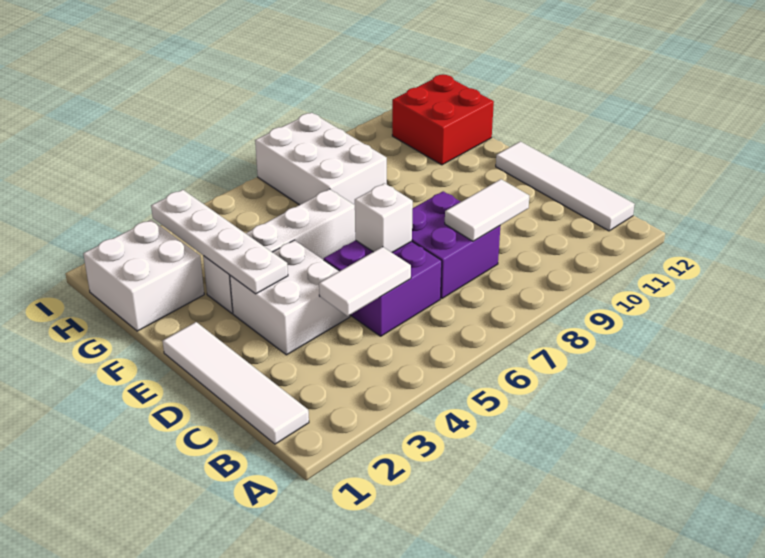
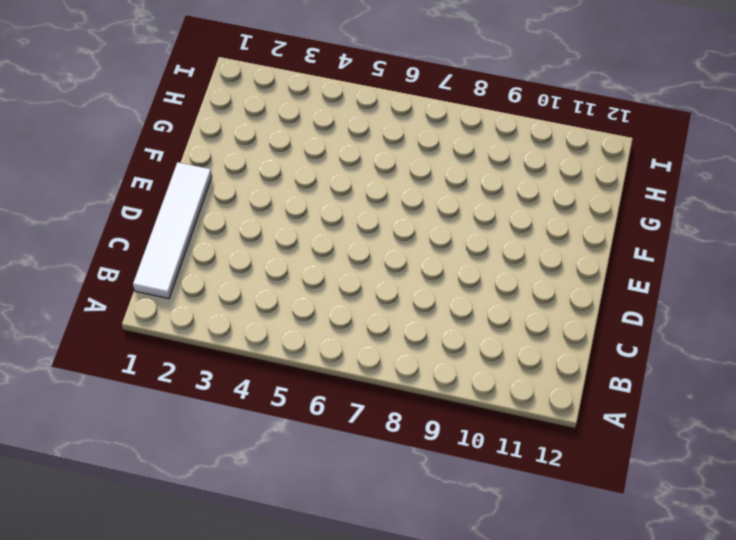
none -> white tile B12:E12 level 1
none -> purple brick C5:D6 level 1
none -> purple brick C7:D8 level 1

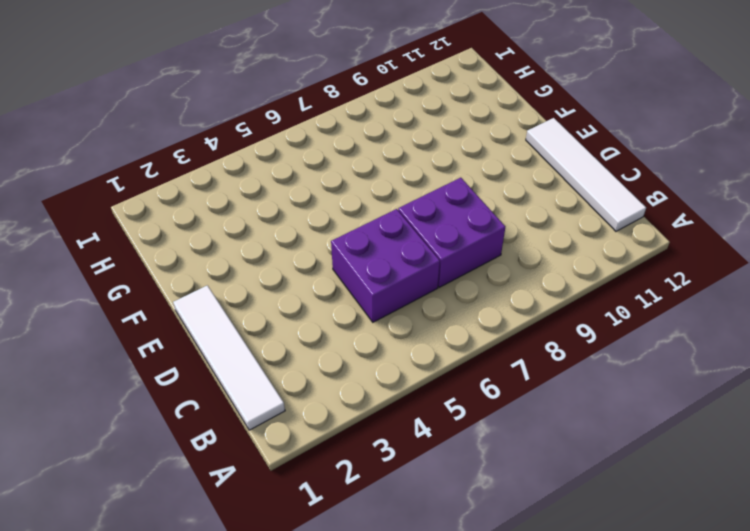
none -> white brick D3:E4 level 1
none -> white brick F3:F6 level 1
none -> white brick G1:H2 level 1

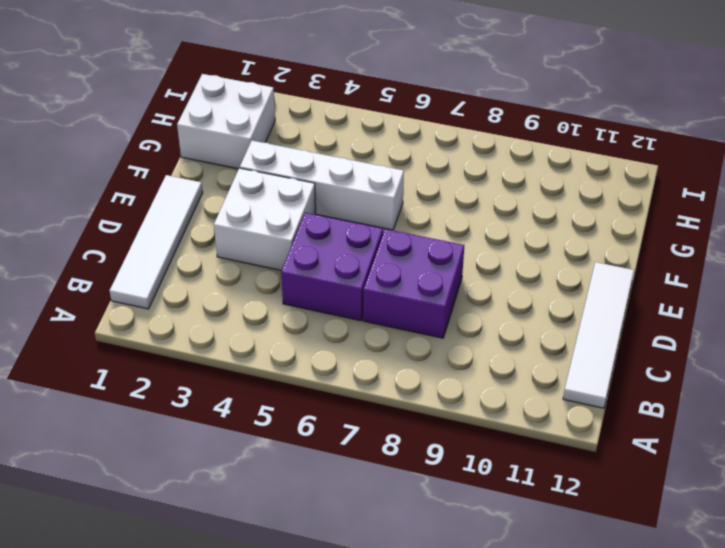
none -> white brick G7:I8 level 1
none -> red brick G11:H12 level 1
none -> white tile C4:C5 level 2

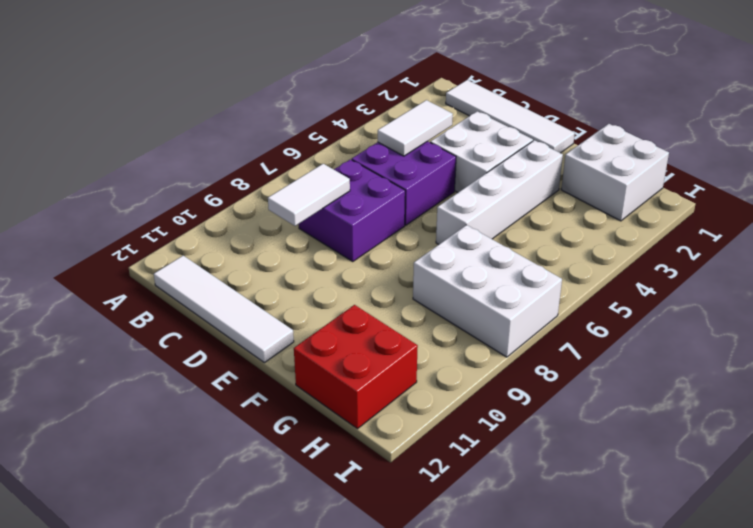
none -> white brick D6 level 2
none -> white plate E3:H3 level 2

